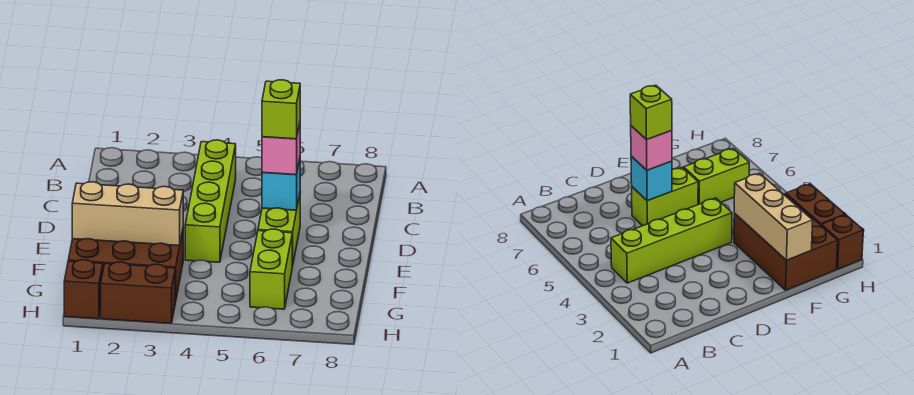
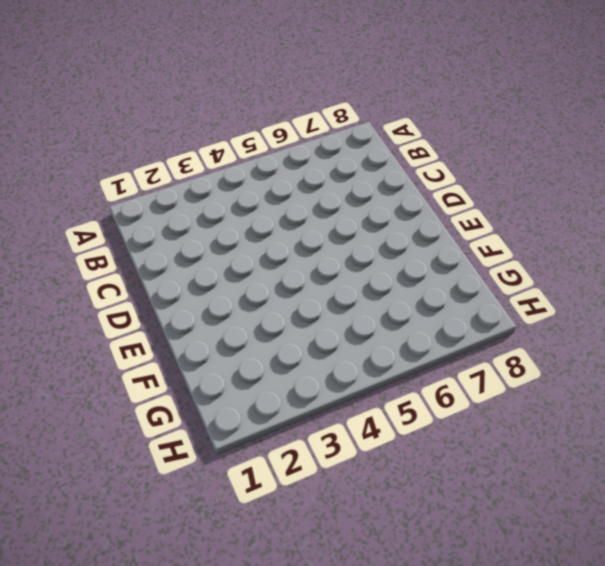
none -> lime brick B4:E4 level 1
none -> lime brick D6:E6 level 1

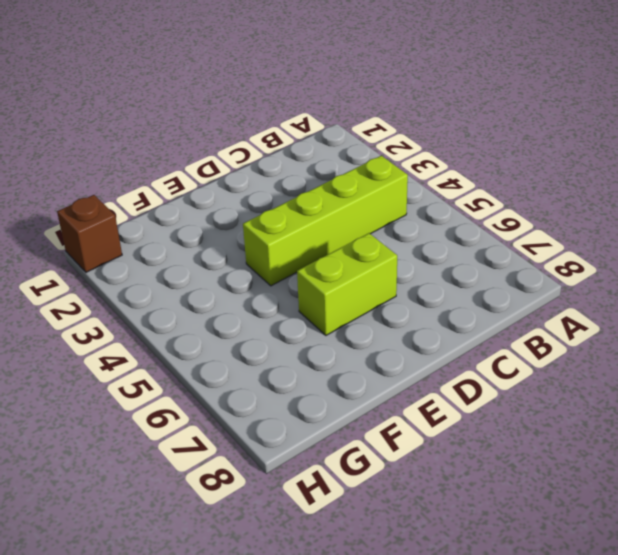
none -> brown brick F1:G3 level 1
none -> lime brick F6:G6 level 1

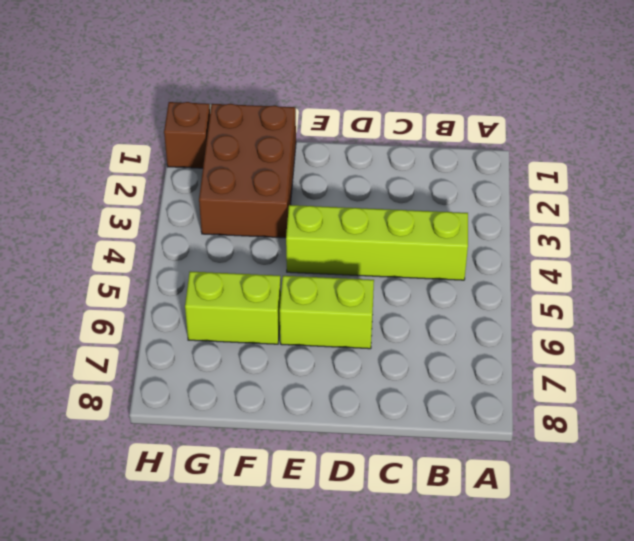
none -> brown brick H2:H3 level 1
none -> cyan brick D6 level 2

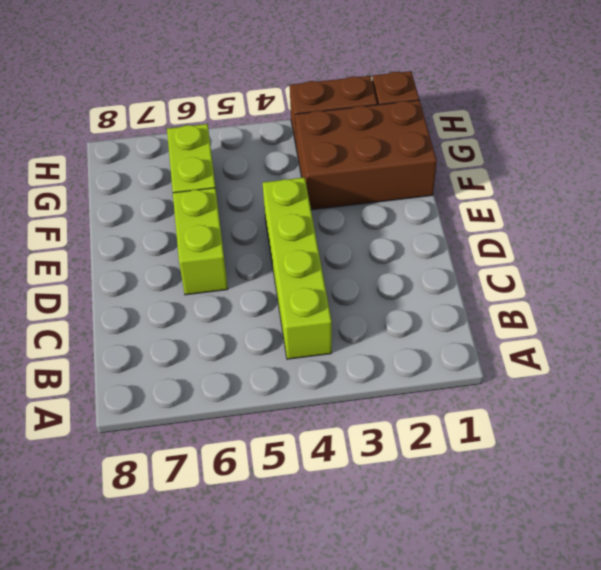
none -> cyan brick D6 level 2
none -> tan brick F1:F3 level 2

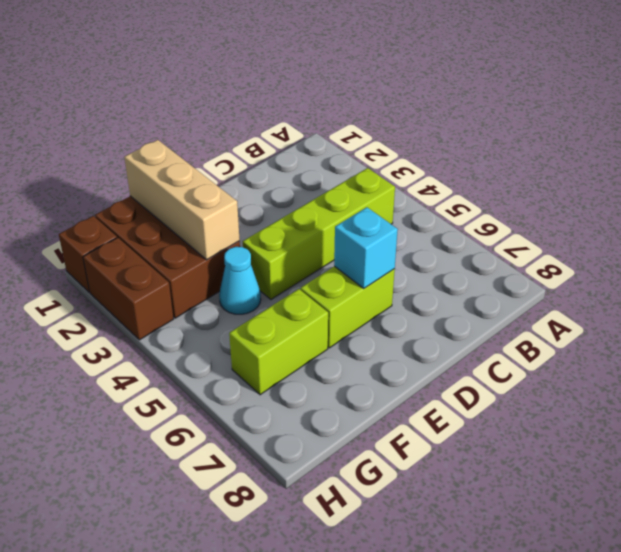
cyan cone F4 level 1 -> none
none -> pink brick D6 level 3
none -> lime brick D6 level 4

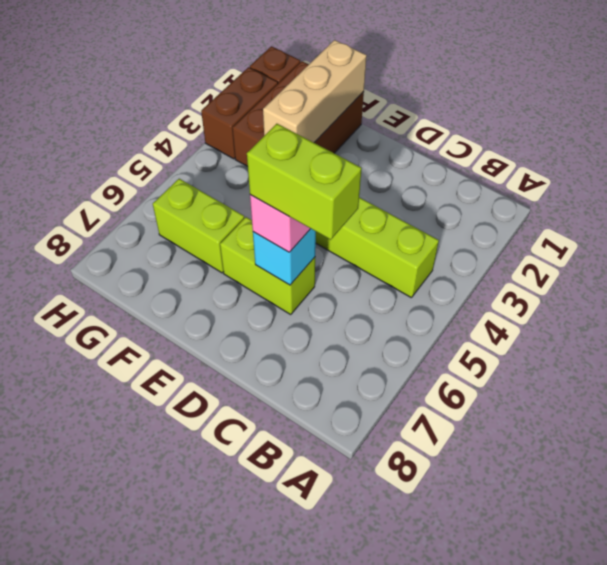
lime brick C6:D6 level 4 -> lime brick D6 level 4

